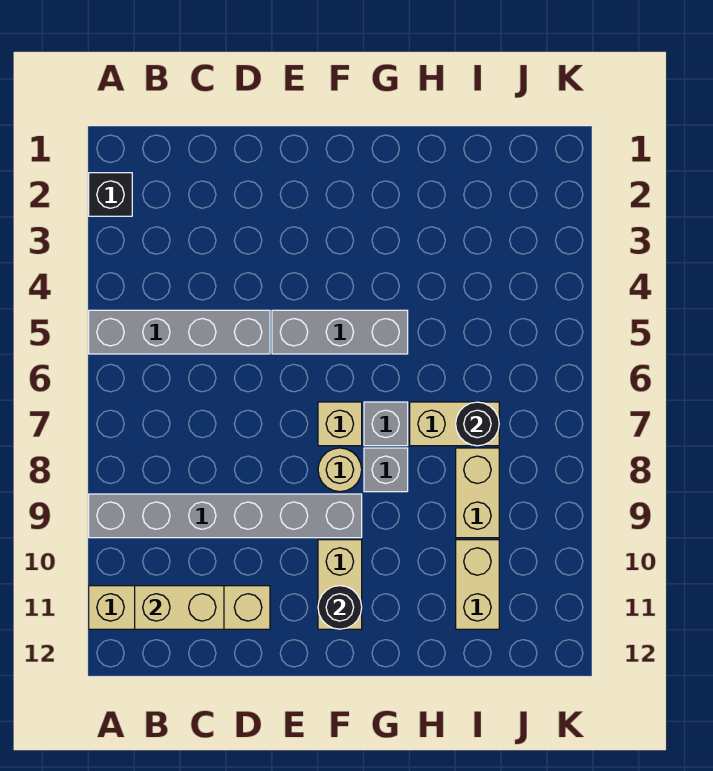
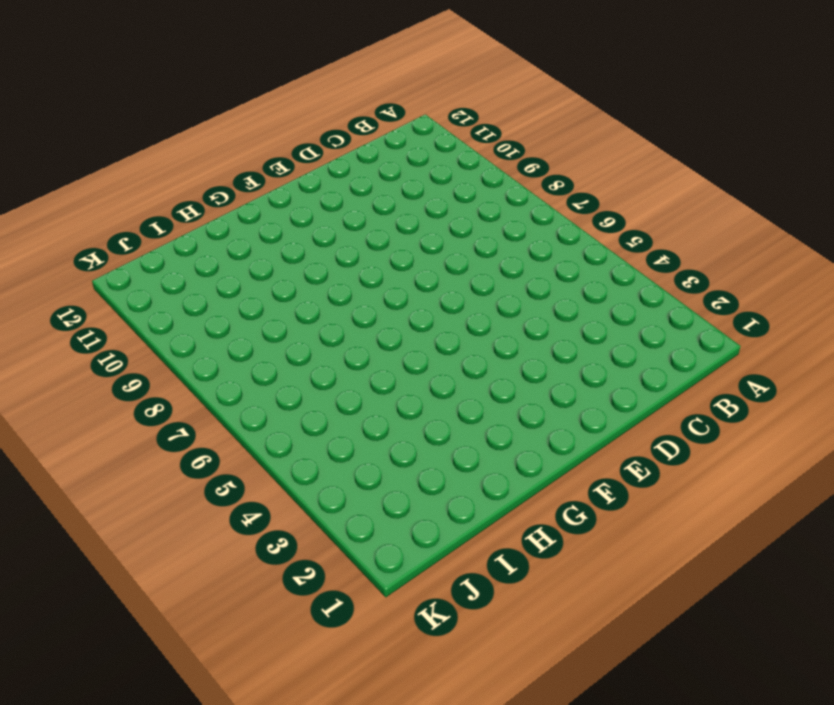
none -> black brick A2 level 1
none -> grey brick A5:D5 level 1
none -> grey brick A9:F9 level 1

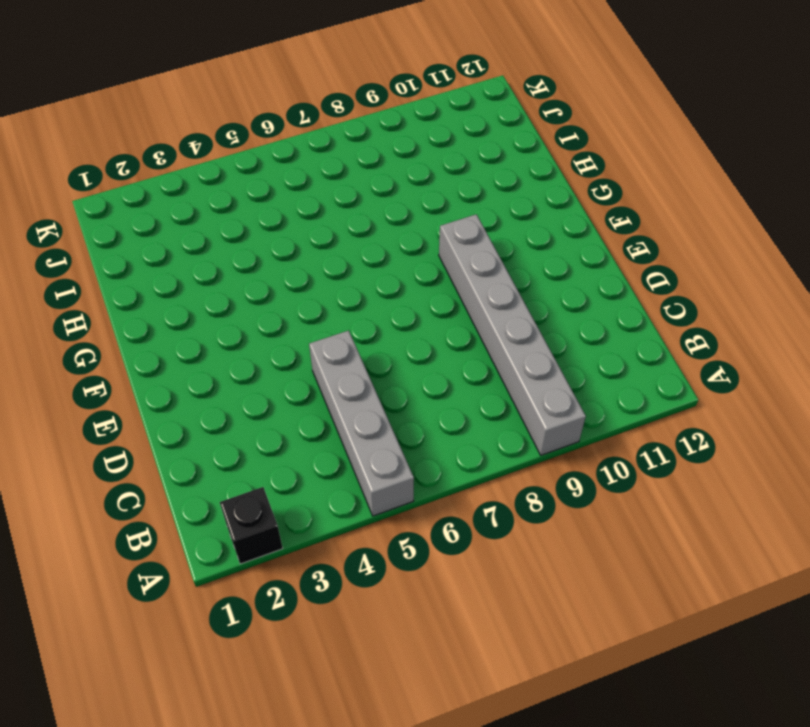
none -> tan brick A11:D11 level 1
none -> grey brick E5:G5 level 1
none -> tan brick F7 level 1

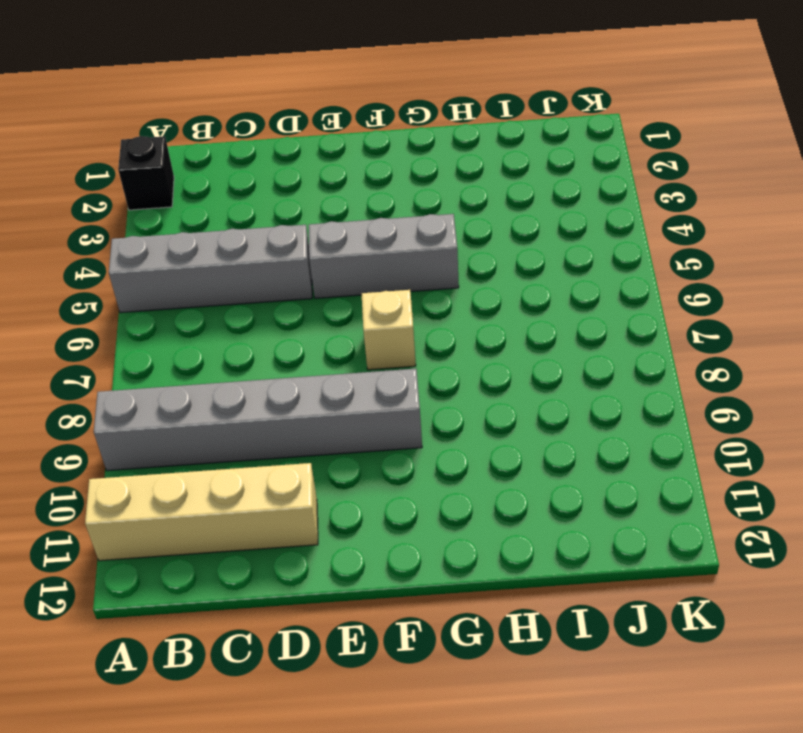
none -> tan round brick F8 level 1
none -> tan brick F10:F11 level 1
none -> grey brick G7 level 1

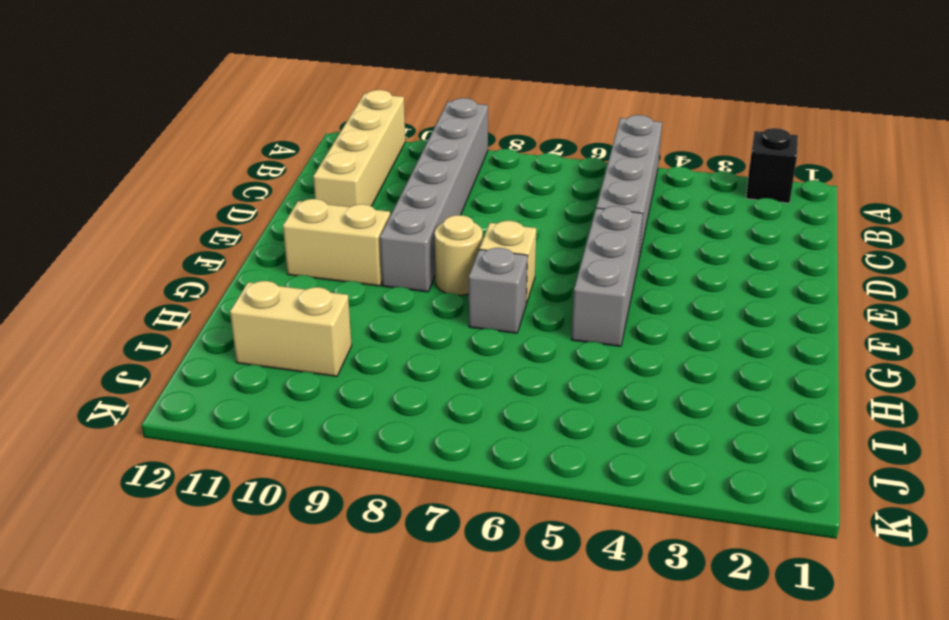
none -> grey brick G8 level 1
none -> tan brick H7:I7 level 1
none -> tan brick I8:I9 level 1

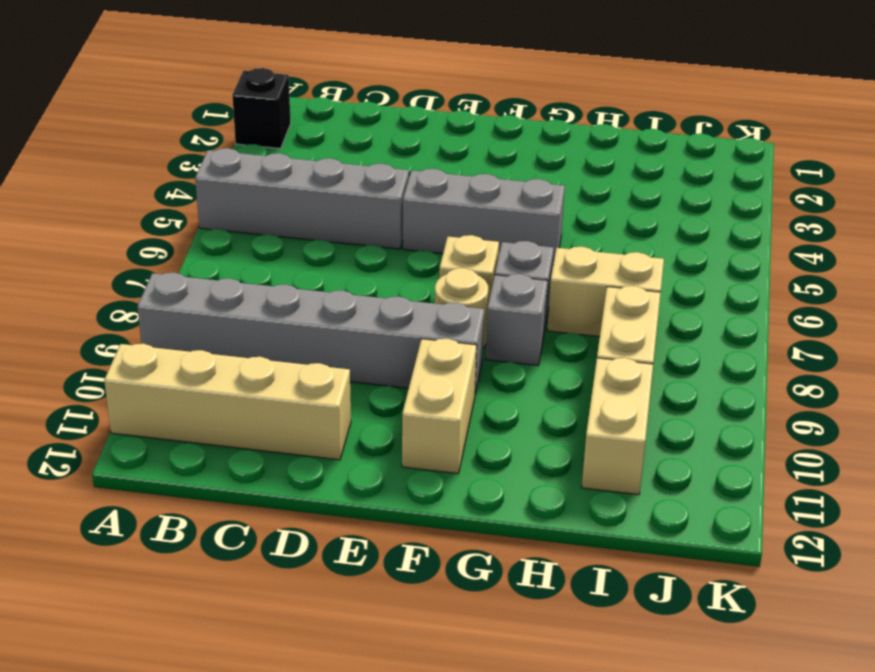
none -> tan brick B11:C11 level 2
none -> black round brick F11 level 2
none -> black round brick I7 level 2

